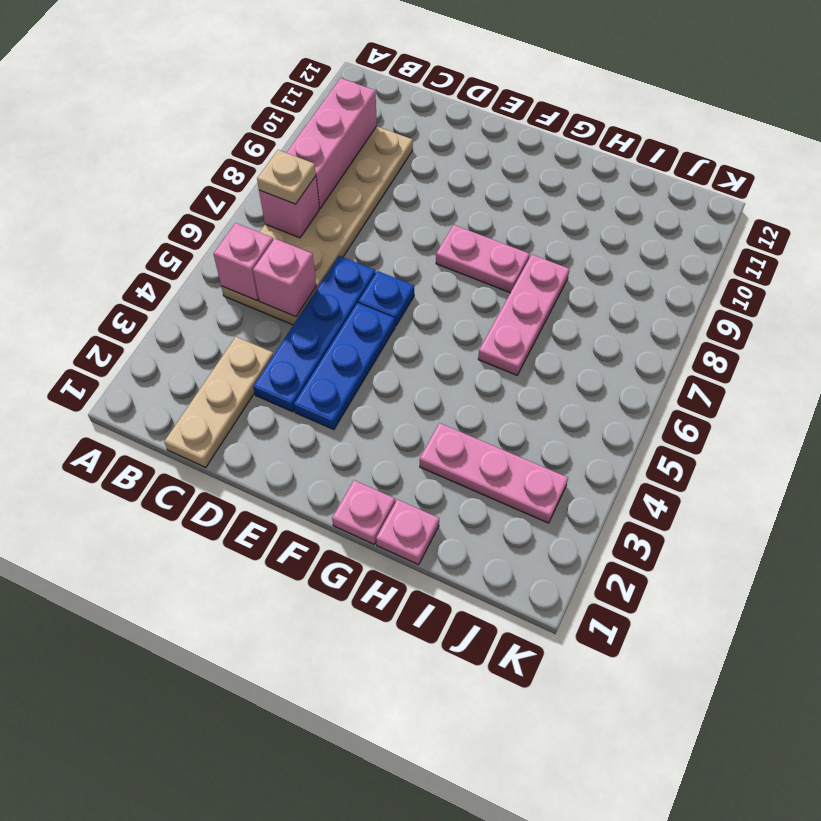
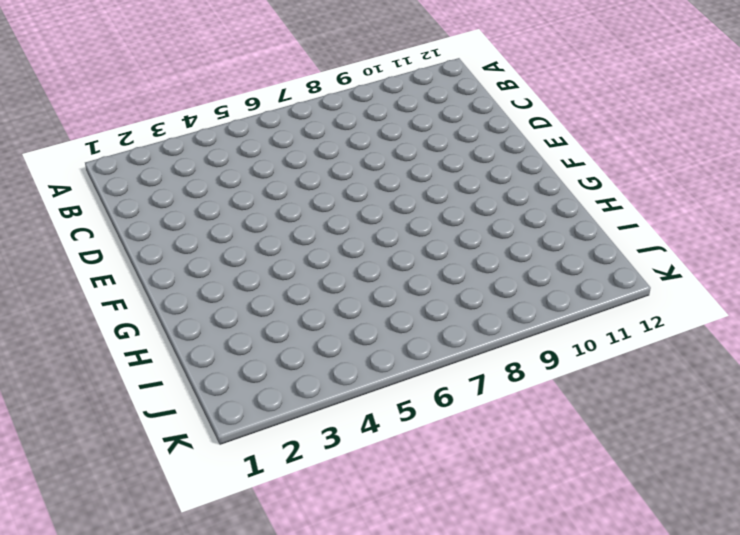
none -> tan plate B5:C10 level 1
none -> tan plate C1:C3 level 1
none -> blue plate D3:D6 level 1

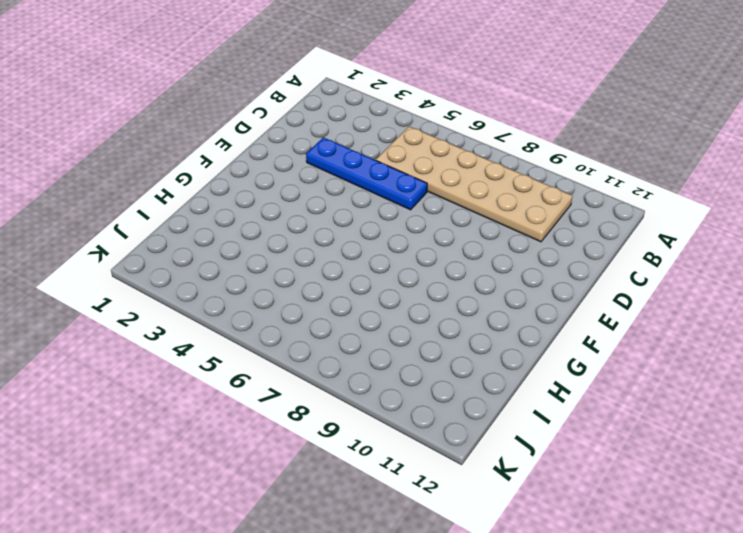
none -> tan plate C1:C3 level 1
none -> blue plate E3:E5 level 1
none -> blue plate E6 level 1

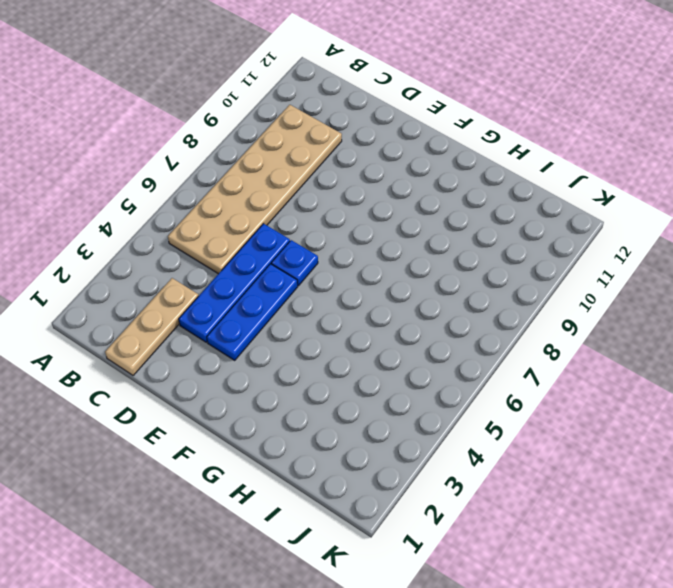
none -> pink plate F8:G8 level 1
none -> pink plate G1 level 1
none -> pink plate H1 level 1

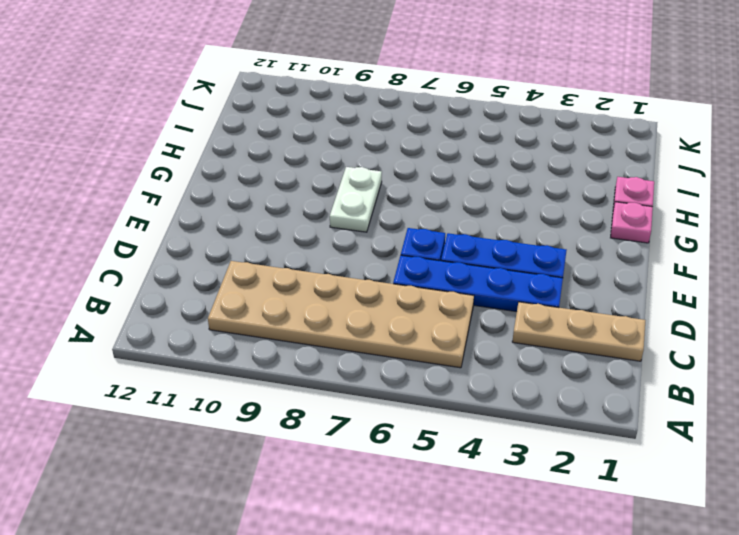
white plate F8:G8 level 1 -> pink plate F8:G8 level 1
none -> pink plate H3:J3 level 1
none -> pink plate H6:H8 level 1
none -> pink brick B5 level 2

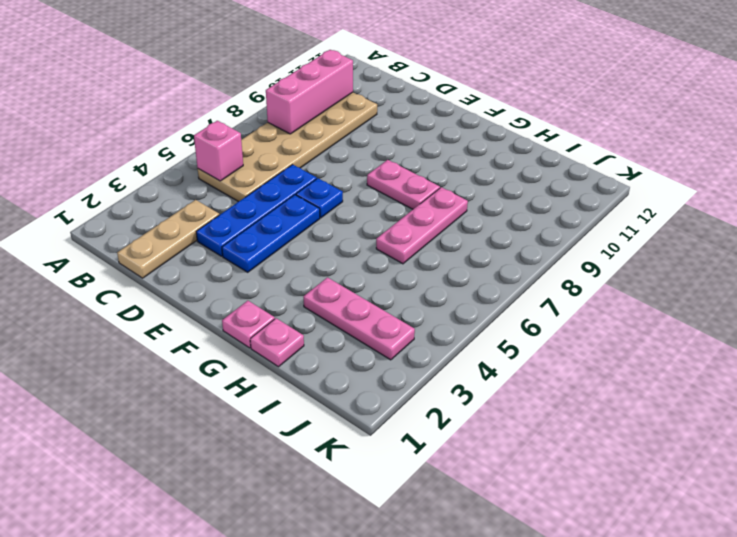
none -> pink brick B7 level 2
none -> pink brick C5 level 2
none -> tan plate B7 level 3

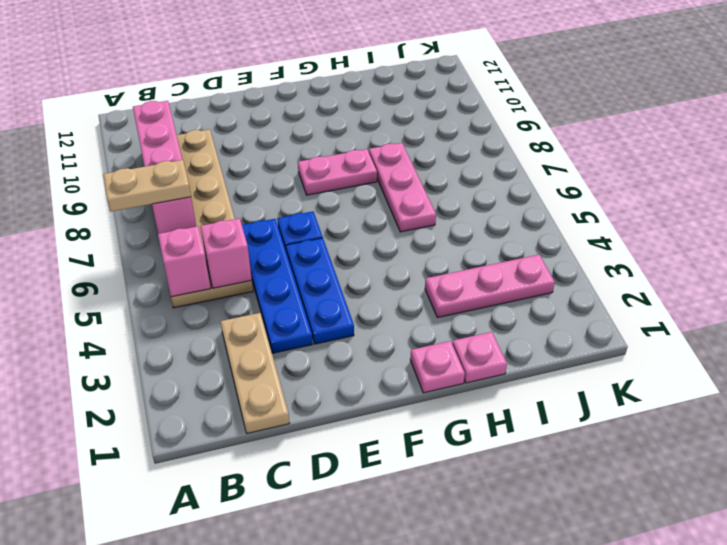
tan plate A7:B7 level 3 -> tan plate B7 level 3

